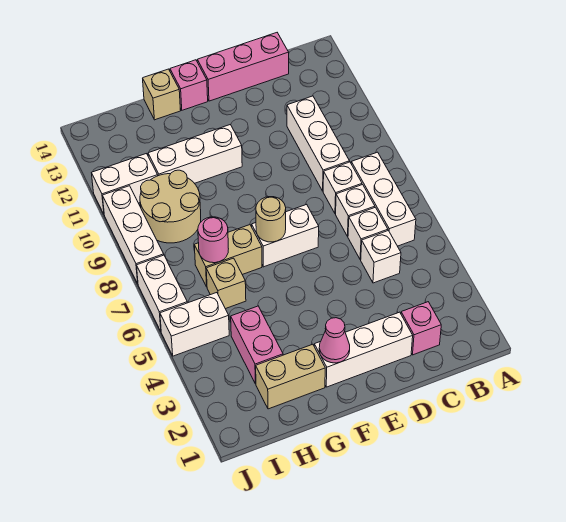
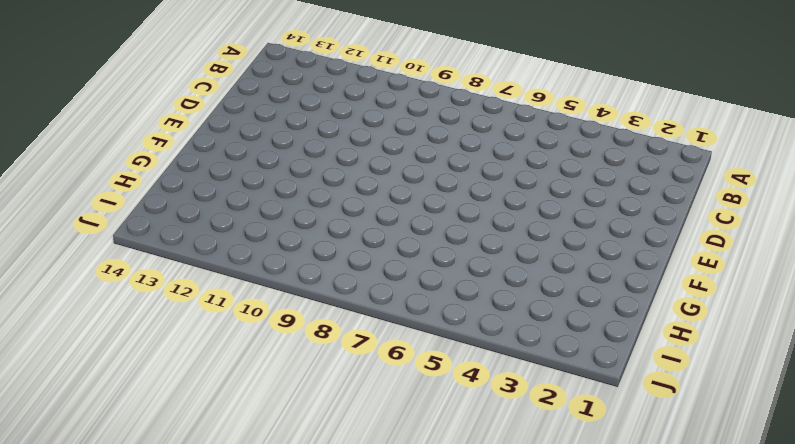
none -> white brick B6:B8 level 1
none -> pink brick C2 level 1
none -> white brick C5 level 1

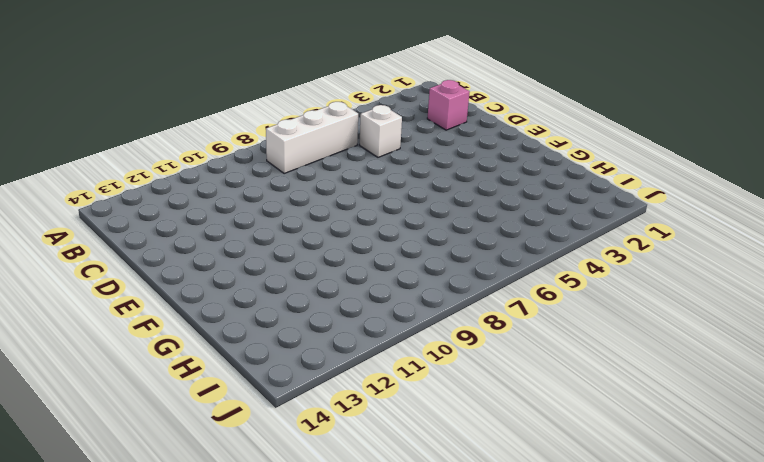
none -> white brick C6 level 1
none -> white brick C7 level 1
none -> white brick C8 level 1

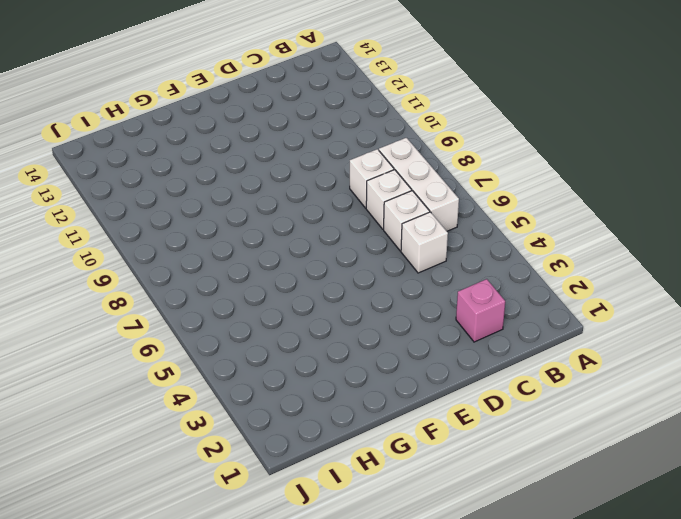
none -> white brick C9:C11 level 1
none -> pink brick C14:E14 level 1
none -> white brick D2:F2 level 1

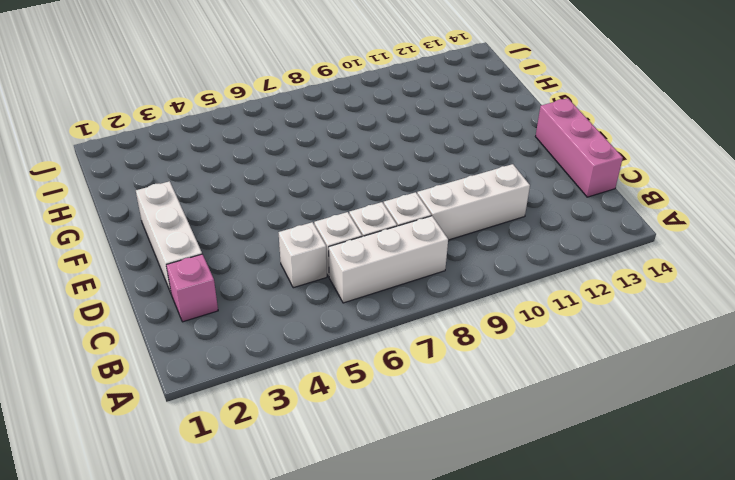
none -> white brick E7:F7 level 1
none -> white brick F11:H11 level 1
none -> pink brick F14 level 1

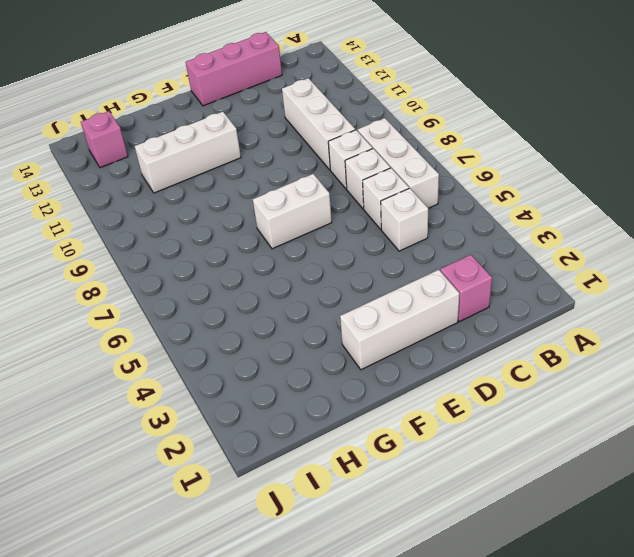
pink brick I13 level 1 -> pink brick F14 level 1
none -> tan brick G2:H2 level 1
none -> tan brick G7:H7 level 1
none -> tan brick G14 level 1

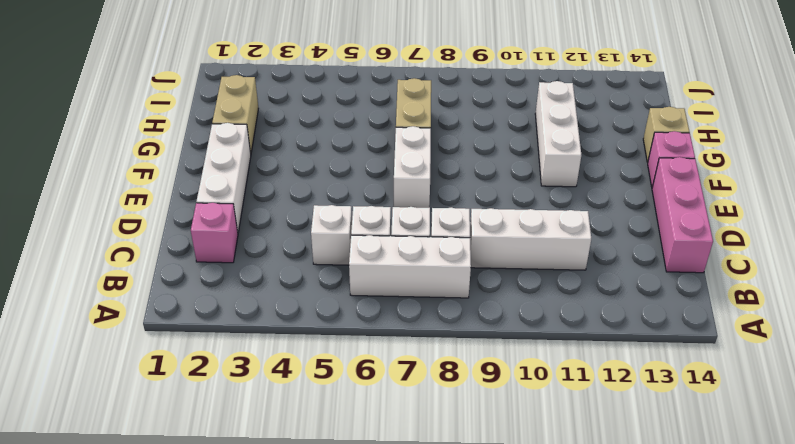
none -> pink brick H3:H4 level 1
none -> tan brick H6 level 1
none -> tan round brick H9:I10 level 1

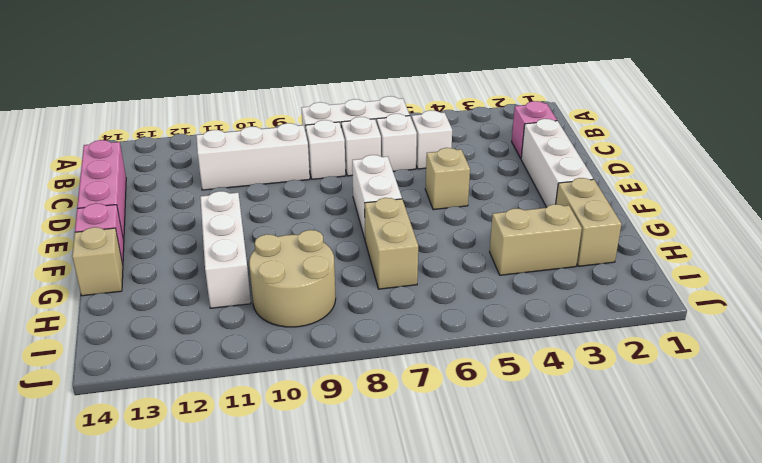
tan brick E5 level 1 -> tan brick H6 level 1
tan brick H3:H4 level 1 -> pink brick H3:H4 level 1
none -> white brick I5:J5 level 1
none -> white brick I11:J11 level 1
none -> white brick J6:J7 level 1

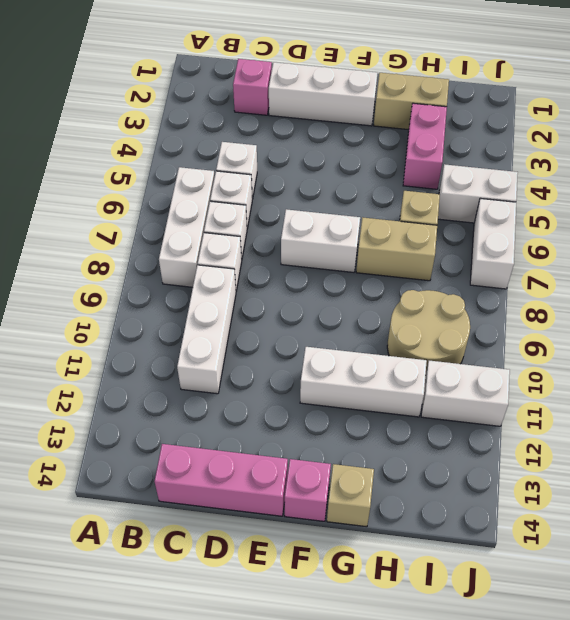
none -> white brick J8:J10 level 1
none -> pink cone F2 level 2
none -> tan round brick F7 level 2

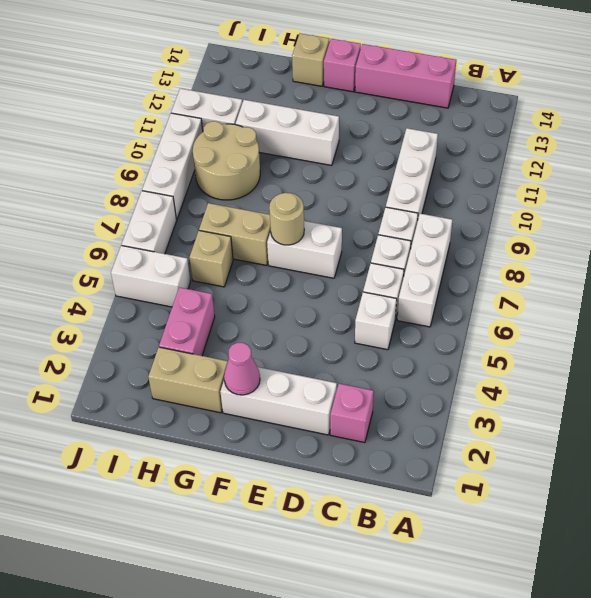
none -> pink round brick H7 level 2

